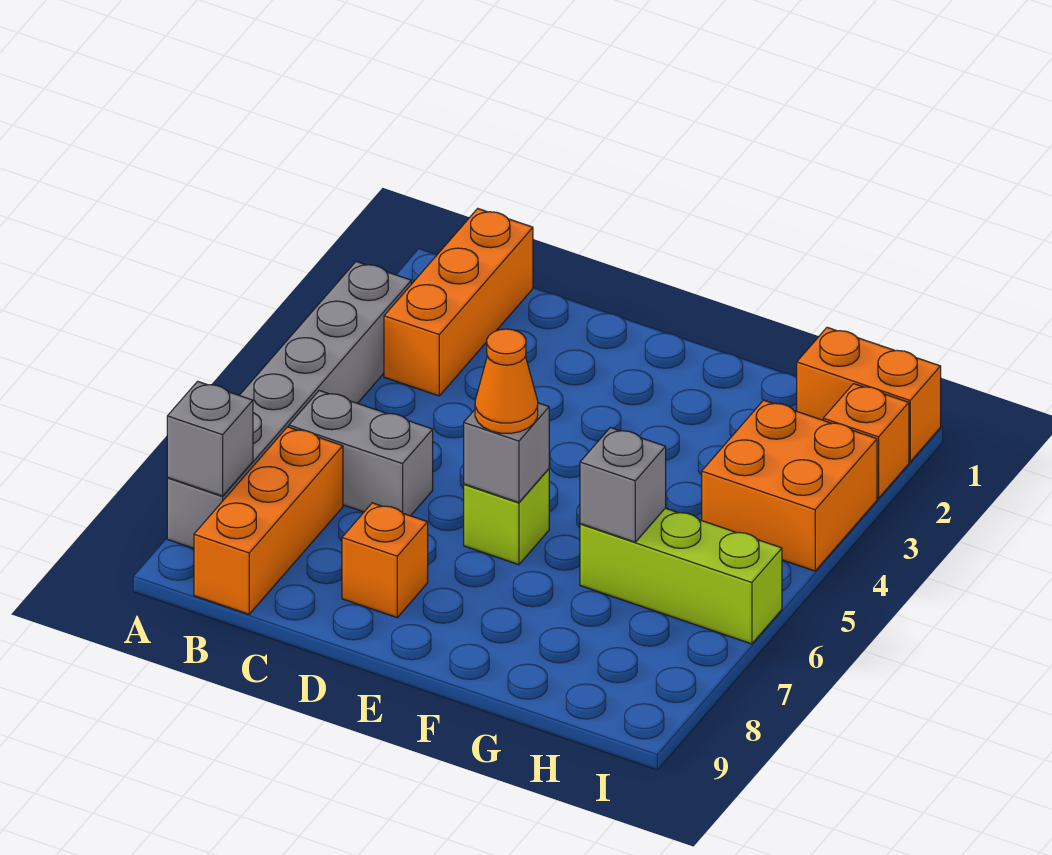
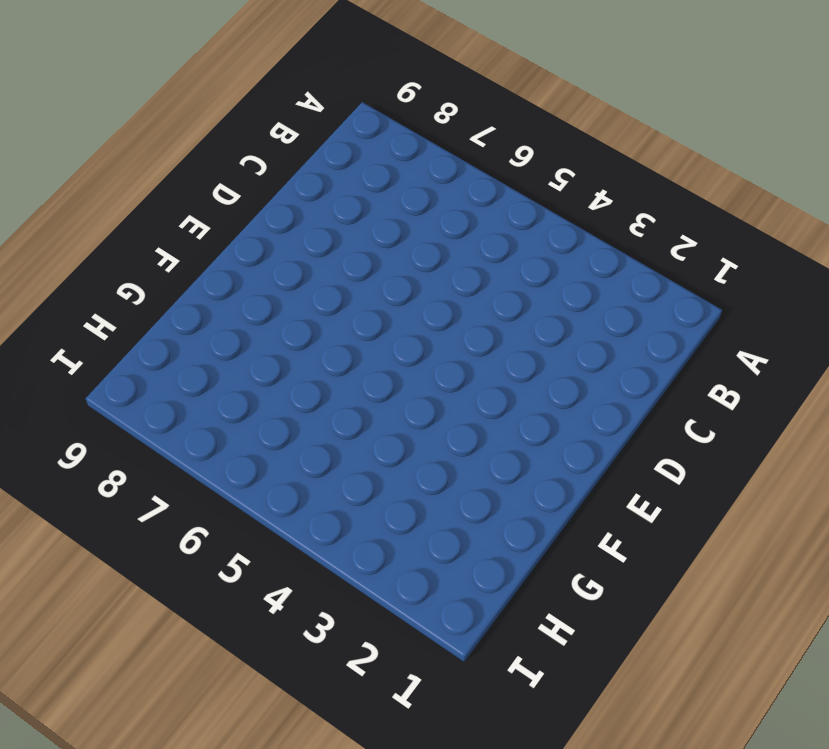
none -> grey brick A3:A8 level 1
none -> orange brick B1:B3 level 1
none -> grey brick B6:C6 level 1

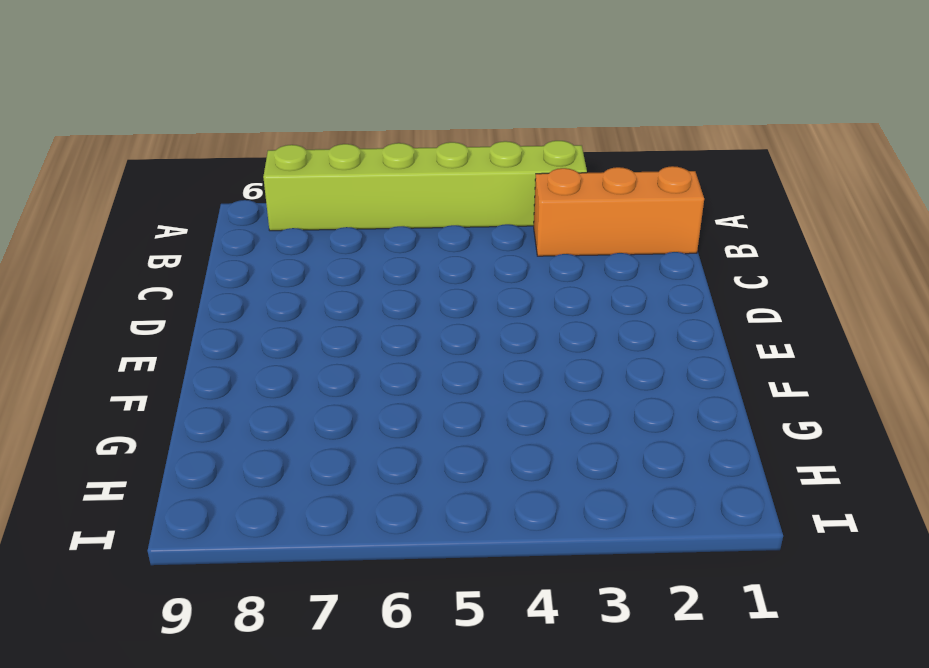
lime brick A3:A8 level 1 -> grey brick A3:A8 level 1
none -> grey brick B6:C6 level 1
none -> orange brick B7:B9 level 1
none -> orange brick D8 level 1

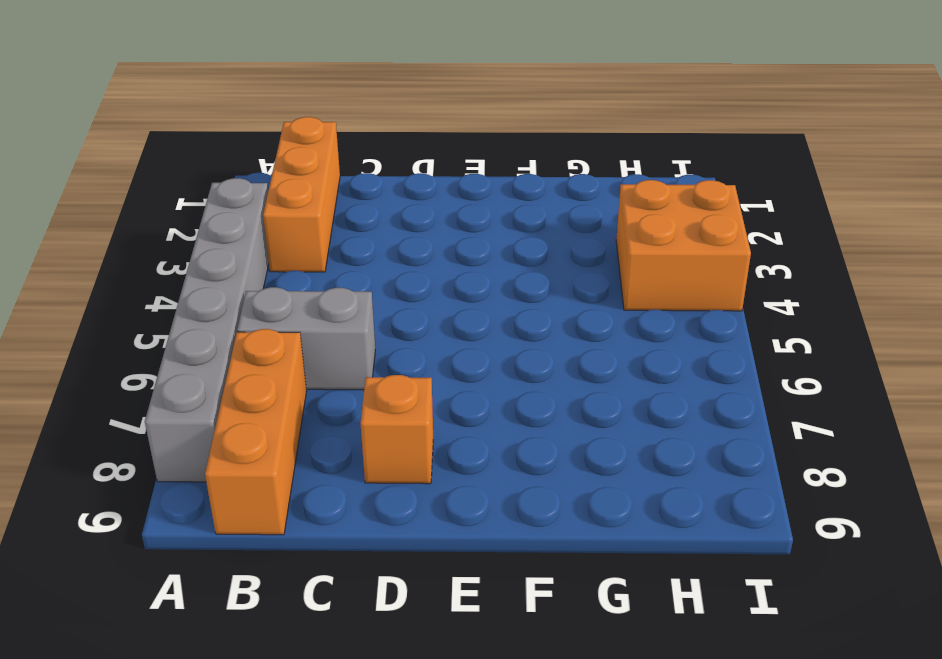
none -> lime brick E6 level 1
none -> lime brick G6:I6 level 1
none -> orange brick H1:I1 level 1

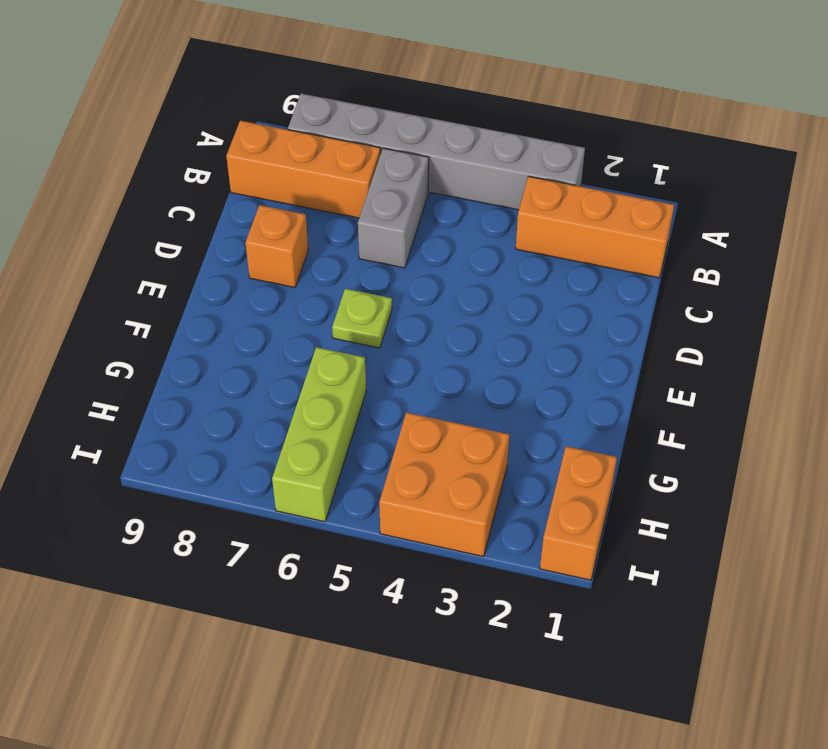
lime plate E6 level 1 -> lime brick E6 level 1
none -> orange brick I2 level 1
none -> grey brick A8 level 2
none -> grey brick E6 level 2

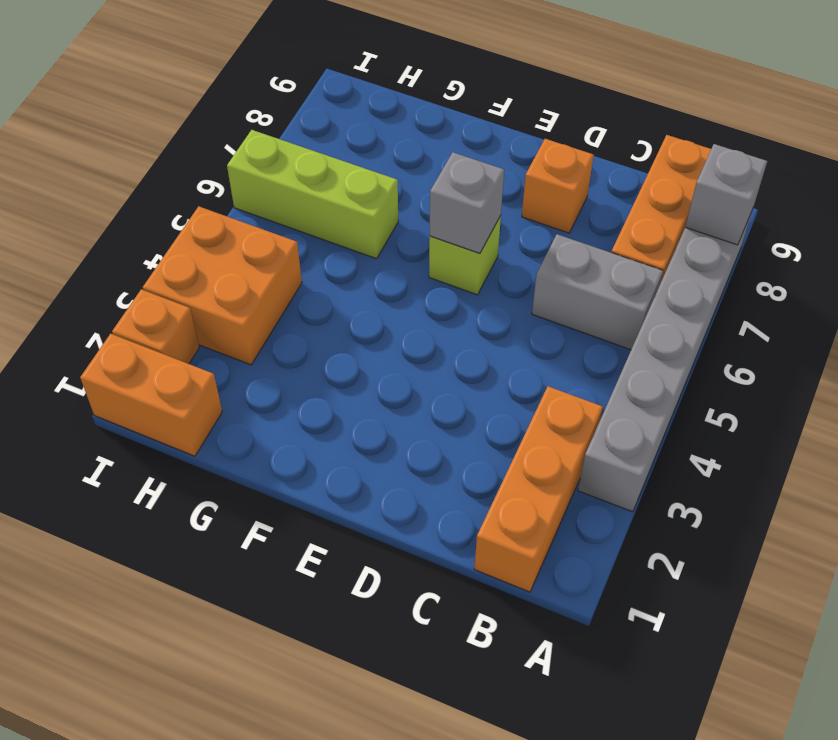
none -> grey brick G6 level 2
none -> orange cone E6 level 3

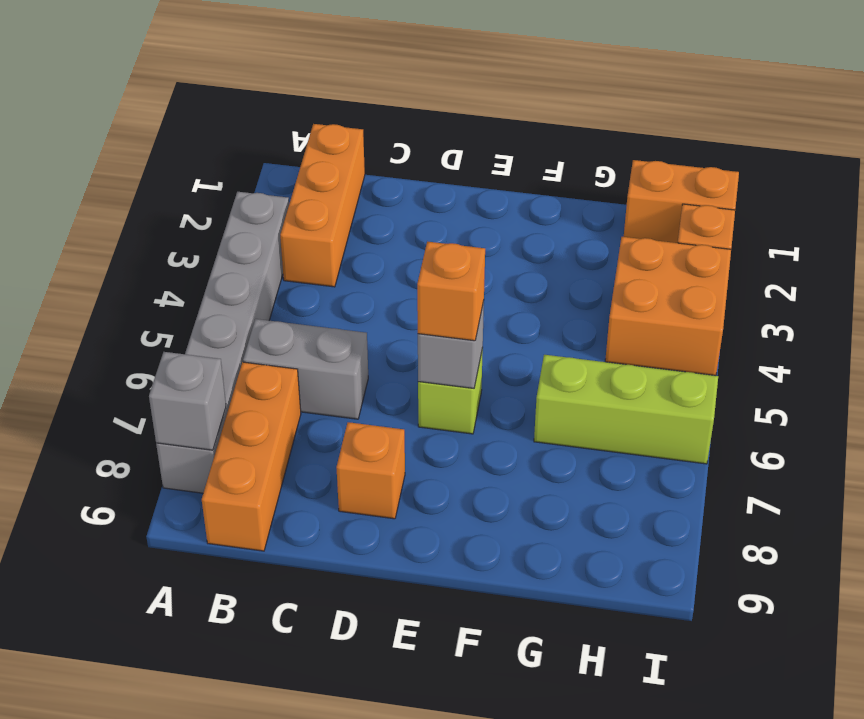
orange brick E6 level 3 -> orange cone E6 level 3
none -> grey brick G6 level 2

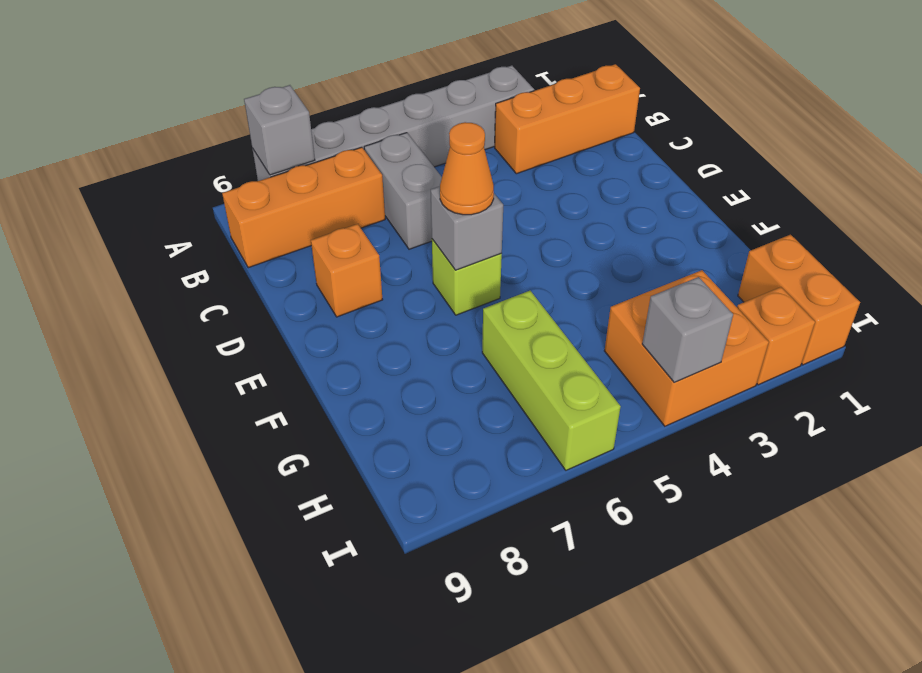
grey brick I4 level 2 -> grey brick G6 level 2

